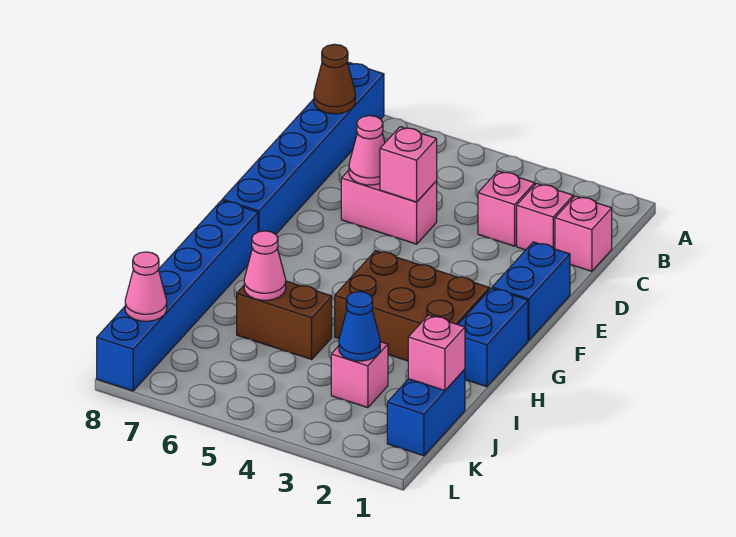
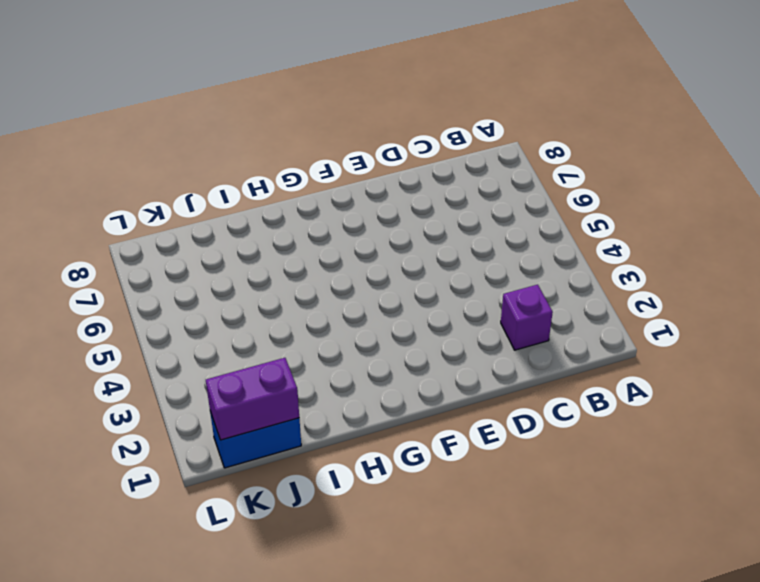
purple brick C2 level 1 -> pink brick C2 level 1
purple brick J1:K1 level 2 -> pink brick J1 level 2
none -> blue brick A8:F8 level 1
none -> pink brick C1 level 1
none -> pink brick C3 level 1

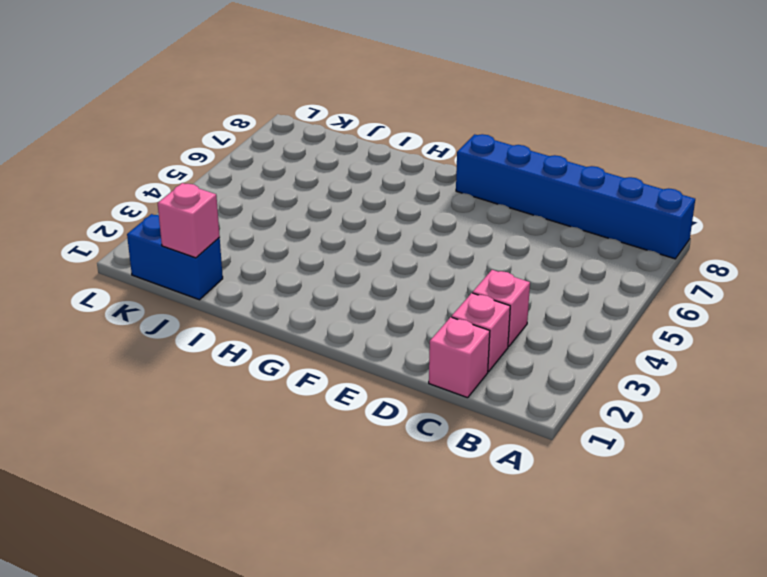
none -> pink brick D5:D6 level 1
none -> blue brick E1:F1 level 1
none -> blue brick G1:H1 level 1

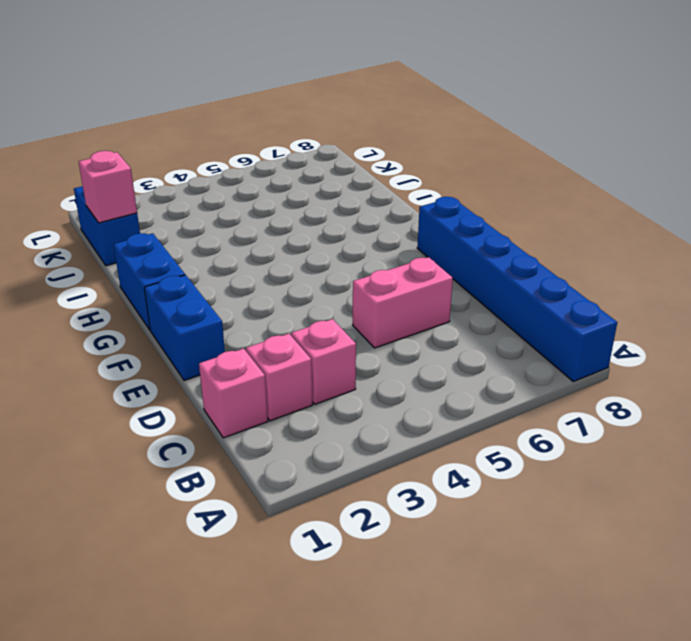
none -> brown brick G2:H4 level 1
none -> blue brick G8:L8 level 1
none -> brown brick I5:I6 level 1

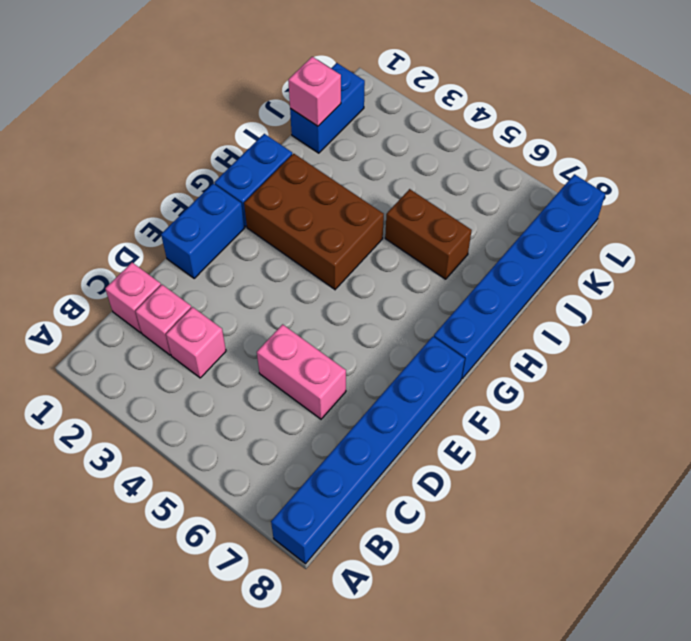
none -> pink brick J3 level 1
none -> brown cone B8 level 2
none -> pink brick D5 level 2

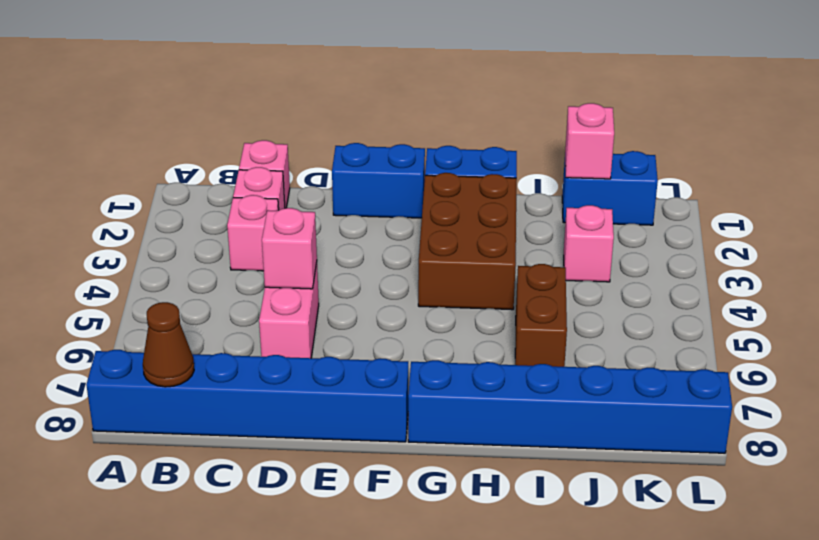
none -> pink cone D6 level 2
none -> pink cone I6 level 2
none -> blue cone J3 level 2

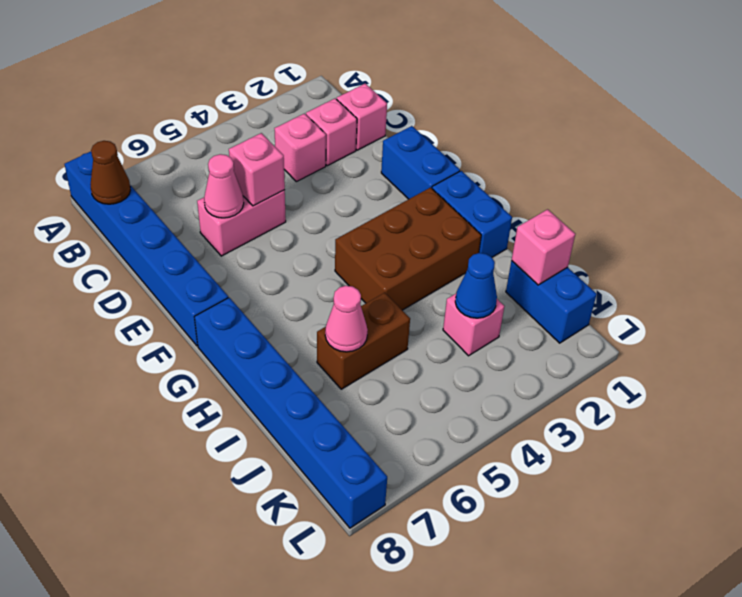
none -> pink cone K8 level 2

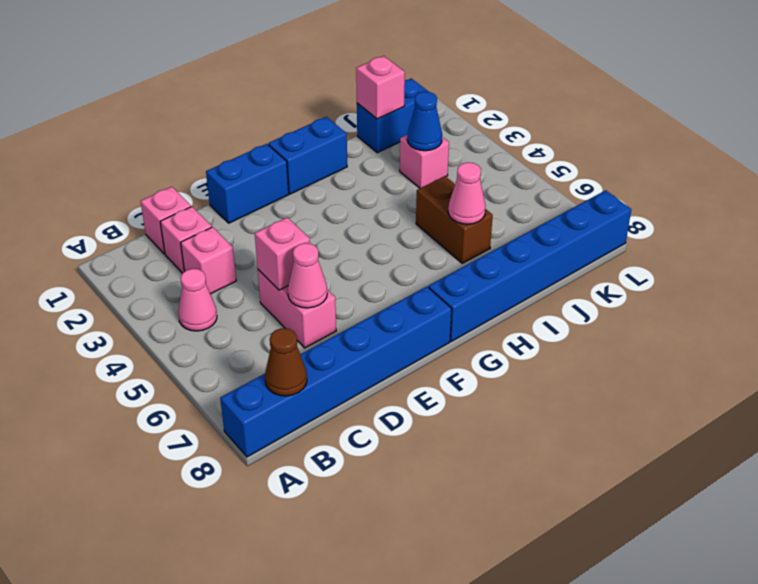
pink cone B4 level 1 -> pink cone K8 level 2
none -> brown brick G2:H4 level 1

